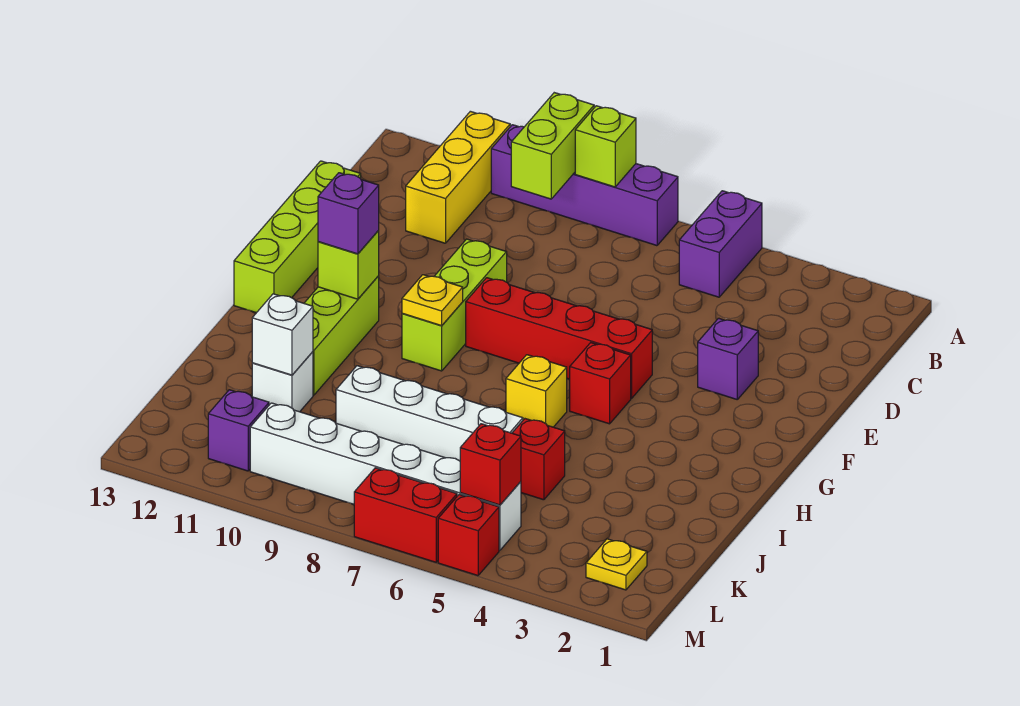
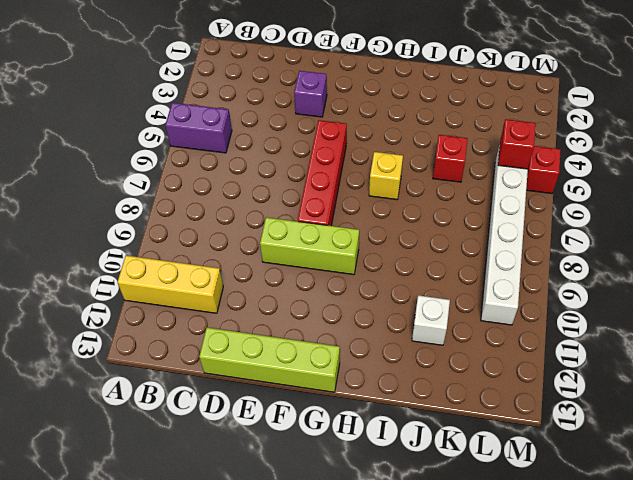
none -> purple brick A7:A10 level 1
none -> red brick G5 level 1
none -> lime brick G11:I11 level 1

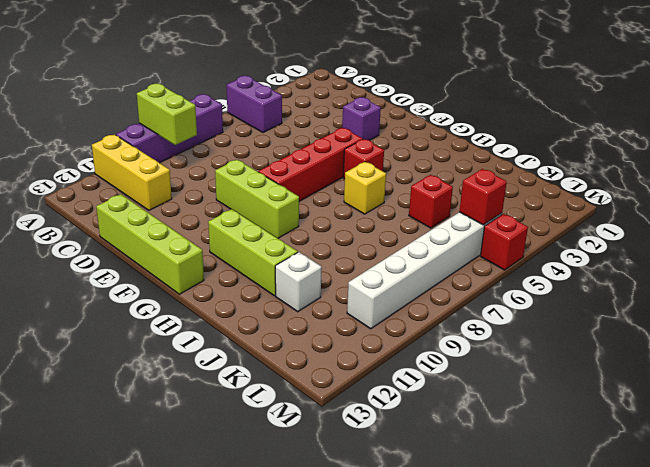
none -> white brick J6:J9 level 1
none -> yellow plate L2 level 1
none -> purple brick L11 level 1

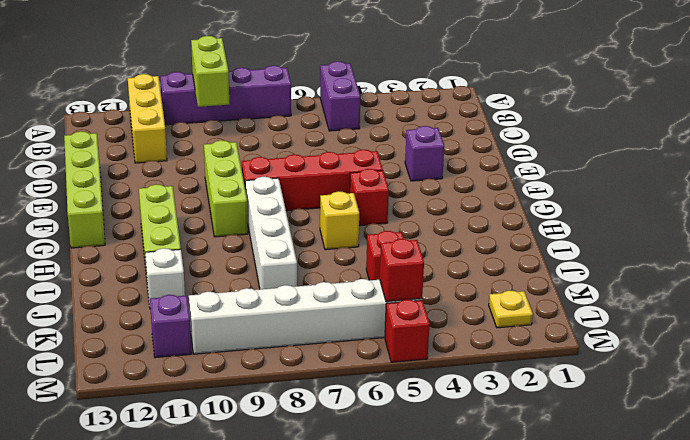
white brick G8:J8 level 1 -> white brick J6:J9 level 1
none -> red brick M6:M7 level 1
none -> lime brick A8 level 2
none -> yellow plate G9 level 2

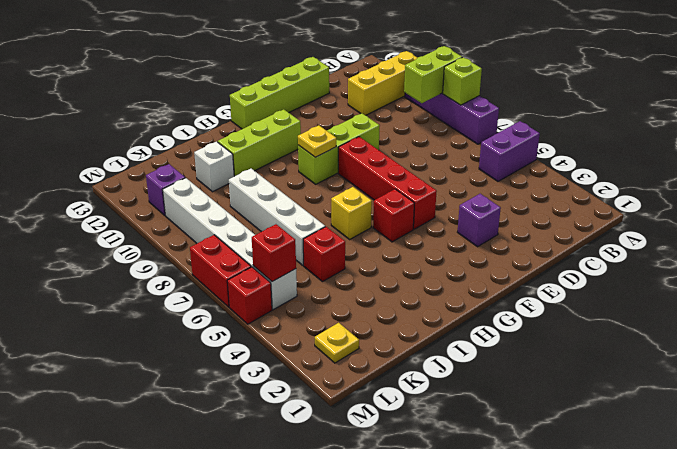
none -> lime brick G11 level 2
none -> white brick J11 level 2
none -> purple brick G11 level 3

